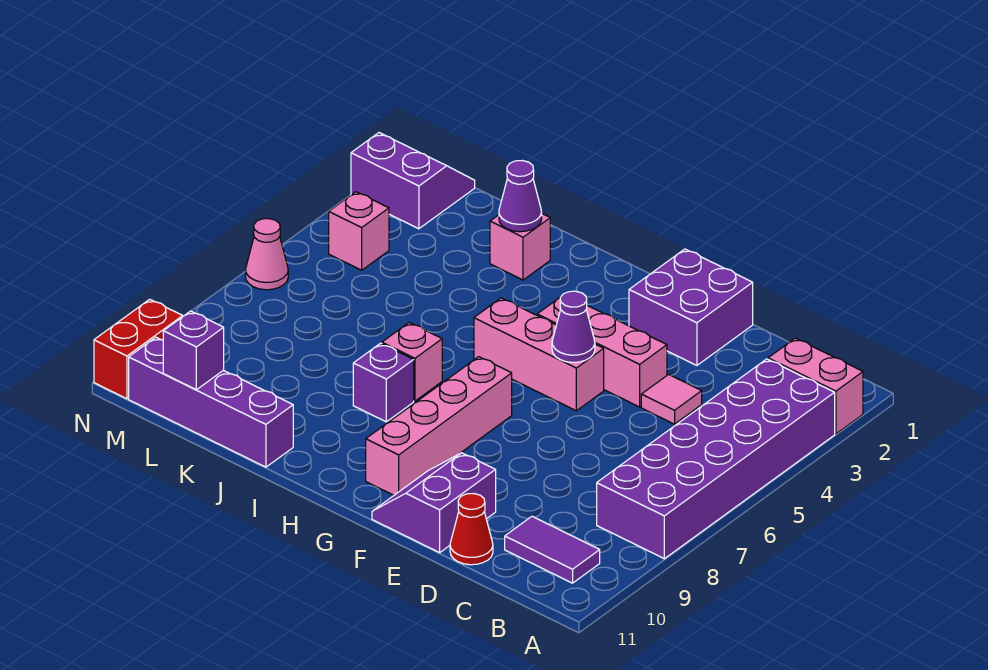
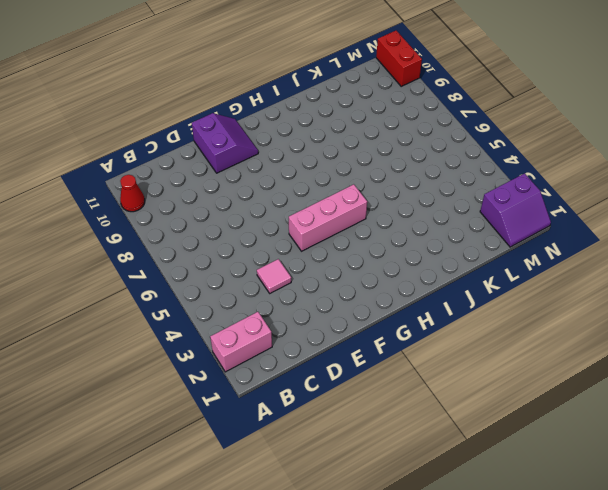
red cone A10 level 1 -> red cone D11 level 1
none -> purple brick A3:B8 level 1
none -> purple tile B10:C10 level 1
none -> purple brick E1:F2 level 1

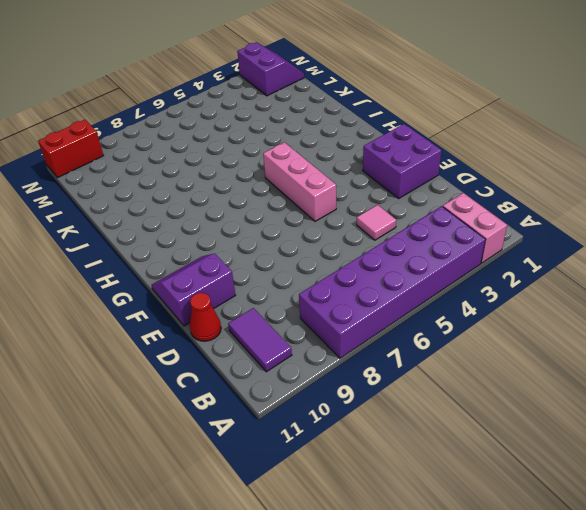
none -> pink brick E4:G4 level 1
none -> pink brick G7:G10 level 1
none -> pink brick I7 level 1

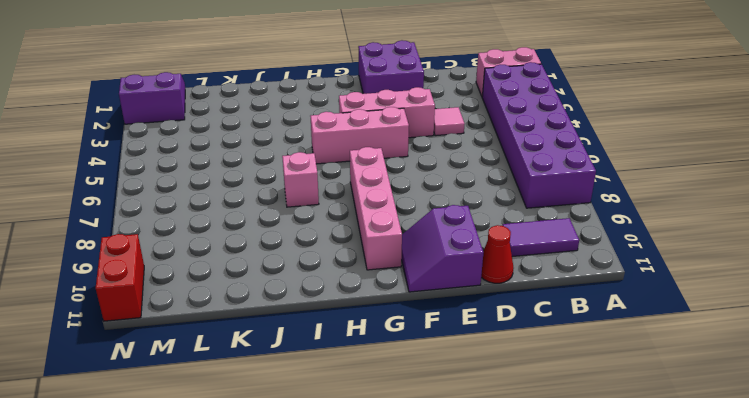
none -> purple brick I8 level 1
none -> pink brick J2 level 1
none -> purple brick J11:M11 level 1

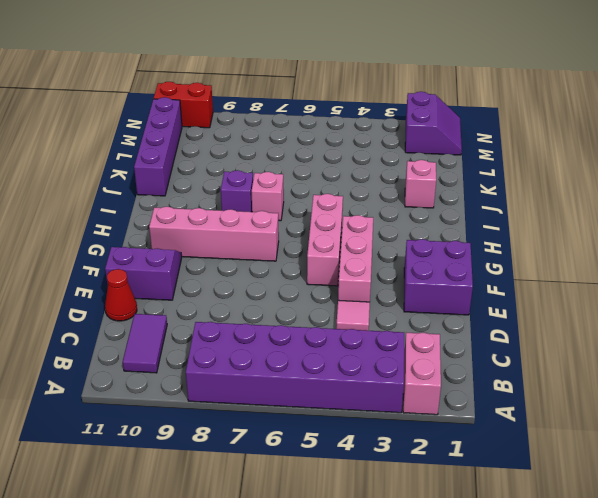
none -> pink brick M4 level 1
none -> pink cone N6 level 1
none -> purple cone F5 level 2

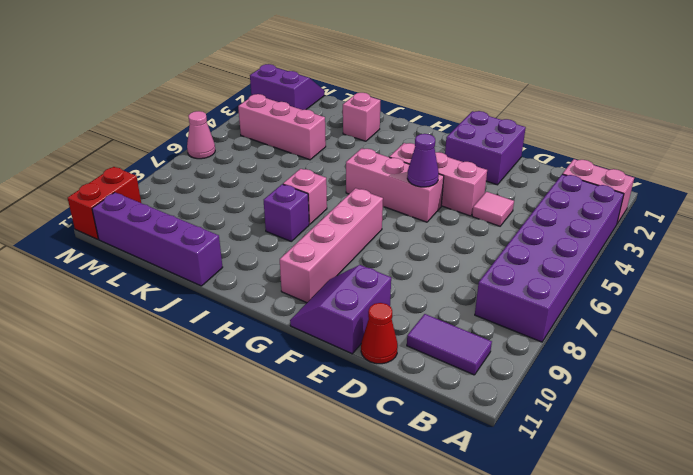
pink brick K4:M4 level 1 -> pink brick M4 level 1
none -> purple cone J2 level 2
none -> purple brick L11 level 2

